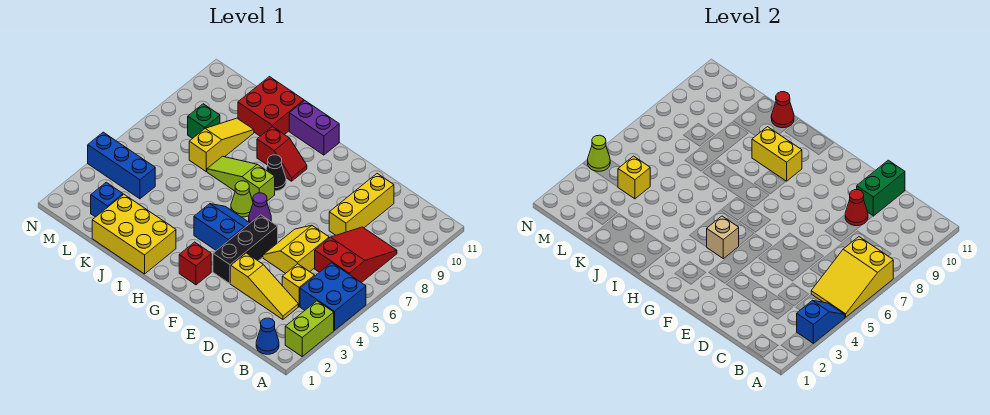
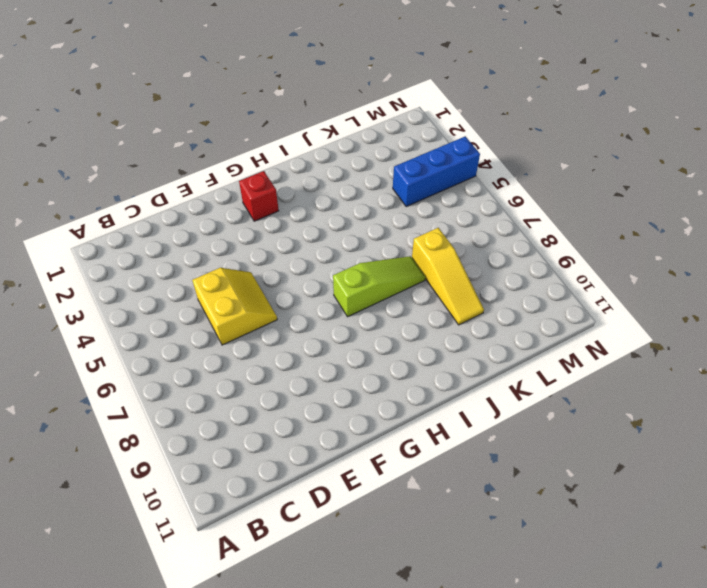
none -> lime brick A2:A3 level 1
none -> blue brick A4:B5 level 1
none -> blue cone B1 level 1
none -> red slope B6:C8 level 1 top 6

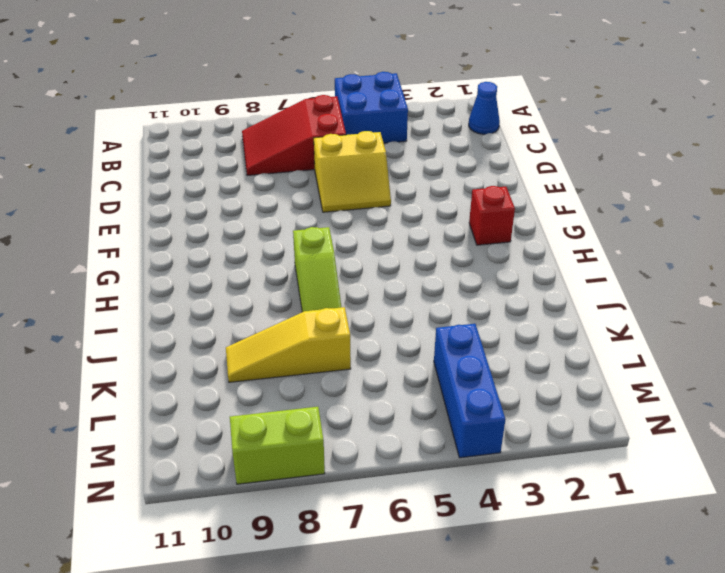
lime brick N8:N9 level 1 -> lime brick A2:A3 level 1
none -> yellow slope C3:E3 level 1 top E
none -> yellow brick C4 level 1
none -> yellow brick D8:D10 level 1
none -> black brick F3:F5 level 1

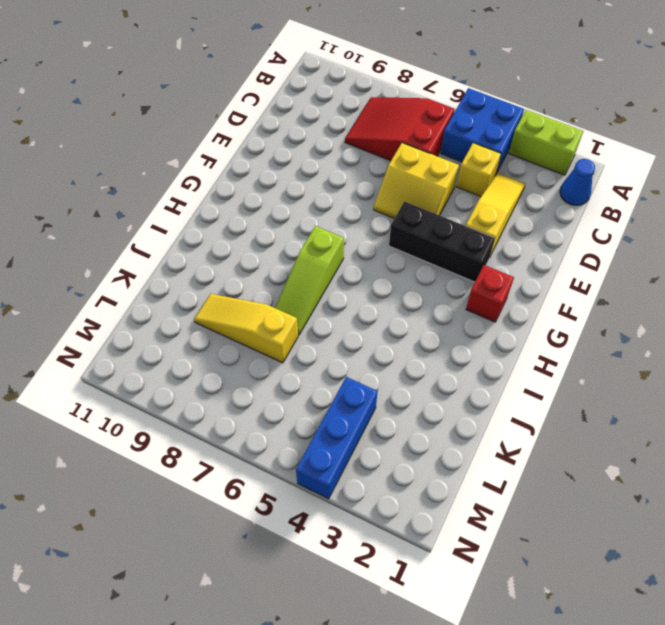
none -> yellow brick D8:D10 level 1
none -> blue slope G4:H5 level 1 top 4
none -> purple cone G6 level 1
none -> lime cone H6 level 1

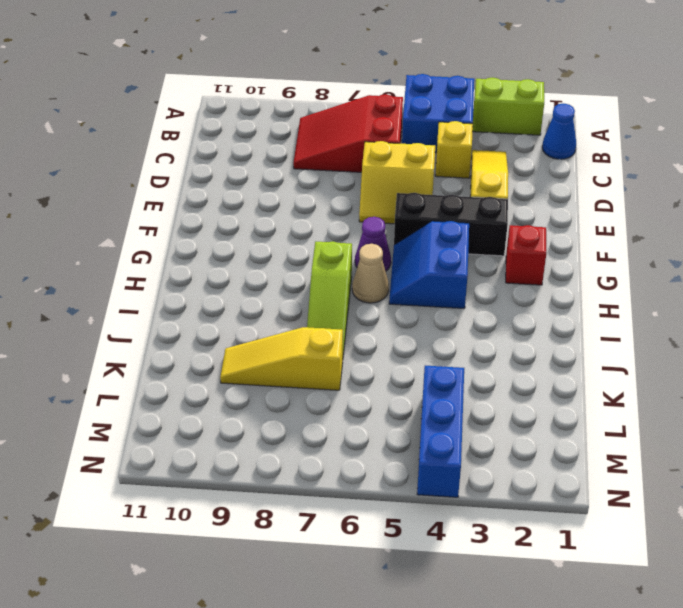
tan cone H6 level 1 -> lime cone H6 level 1
none -> yellow brick D8:D10 level 1
none -> black cone H8 level 1
none -> red slope H9:I9 level 1 top I
none -> purple brick H11:I11 level 1

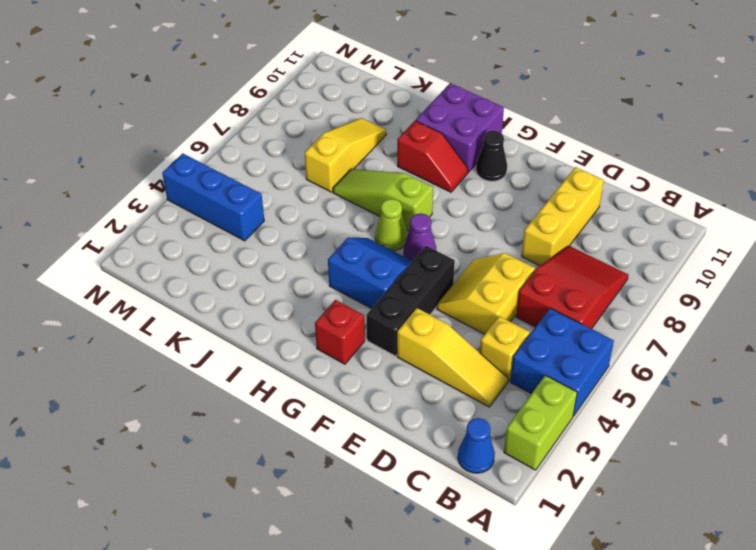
black cone G10 level 1 -> black cone H8 level 1
purple brick H10:I11 level 1 -> purple brick H11:I11 level 1
none -> yellow brick I1:K2 level 1
none -> red brick J10:K11 level 1
none -> blue brick L2 level 1
none -> green brick L8 level 1

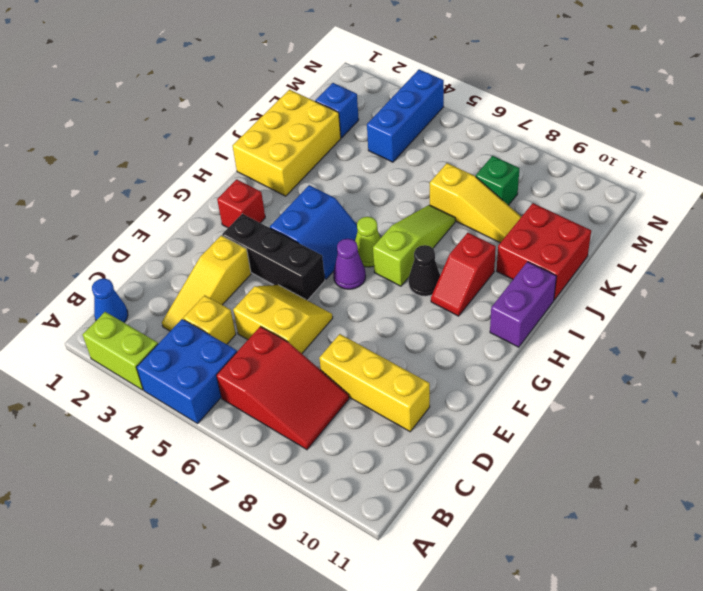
none -> blue slope A3:A4 level 2 top 3
none -> yellow slope A5:B7 level 2 top 7
none -> red cone D9 level 2
none -> green brick D10:D11 level 2

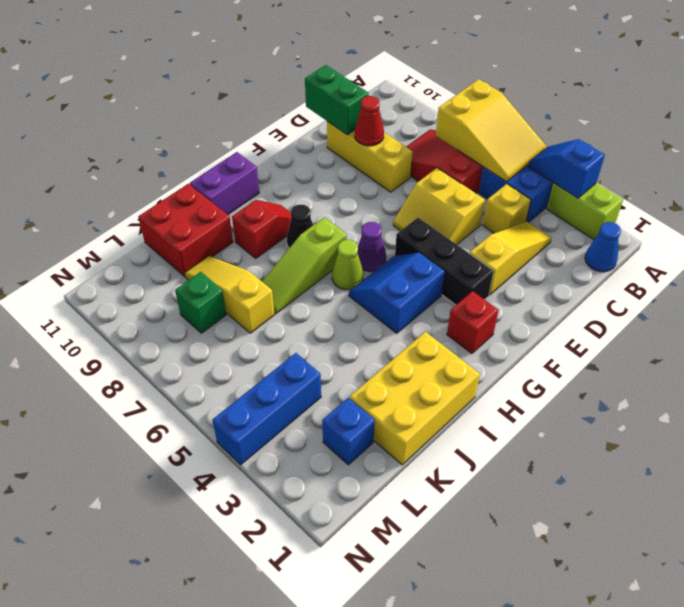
none -> tan brick G4 level 2
none -> yellow brick H9:I9 level 2
none -> red cone J11 level 2
none -> yellow brick L4 level 2

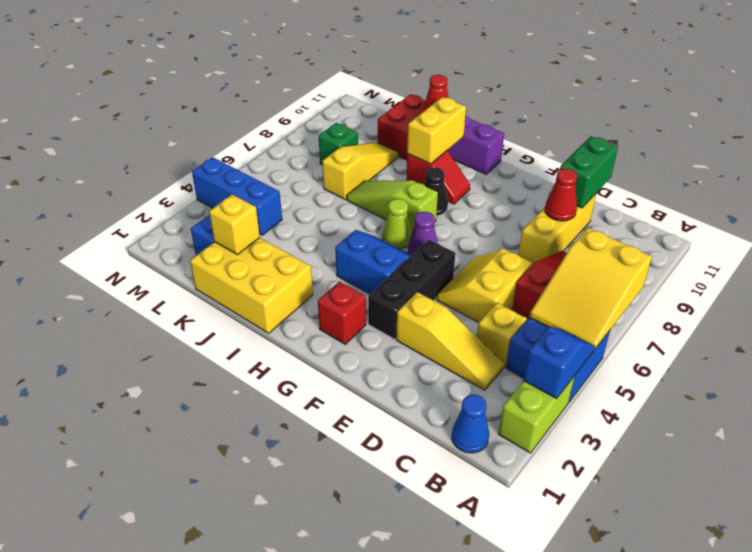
yellow brick I9:I10 level 2 -> yellow brick H9:I9 level 2
yellow brick K2 level 2 -> yellow brick L4 level 2
none -> tan brick G4 level 2
none -> lime cone N4 level 2

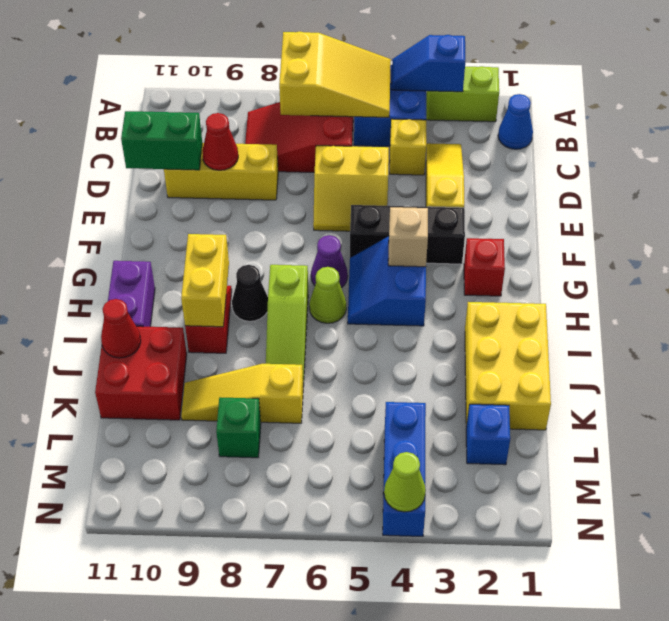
none -> yellow brick L4 level 2

